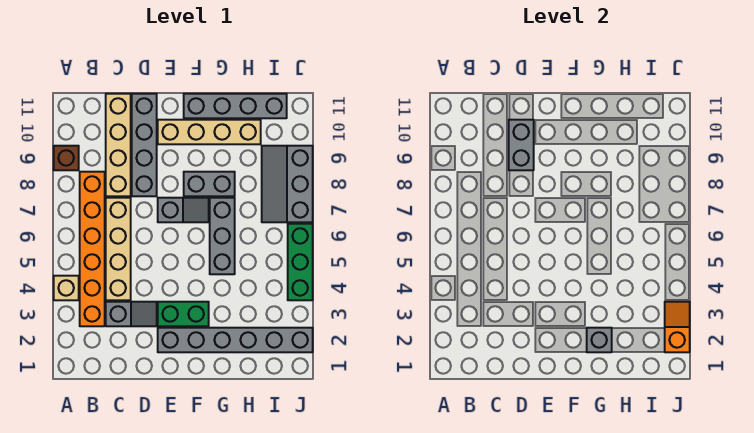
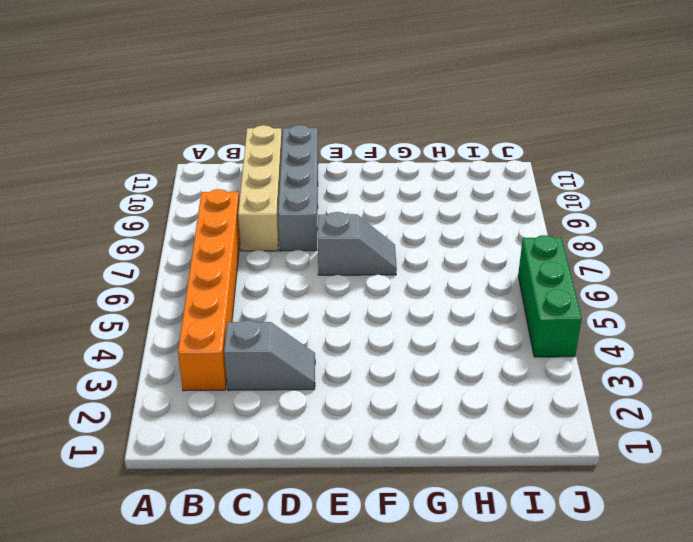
none -> tan brick A4 level 1
none -> brown brick A9 level 1
none -> tan brick C4:C7 level 1

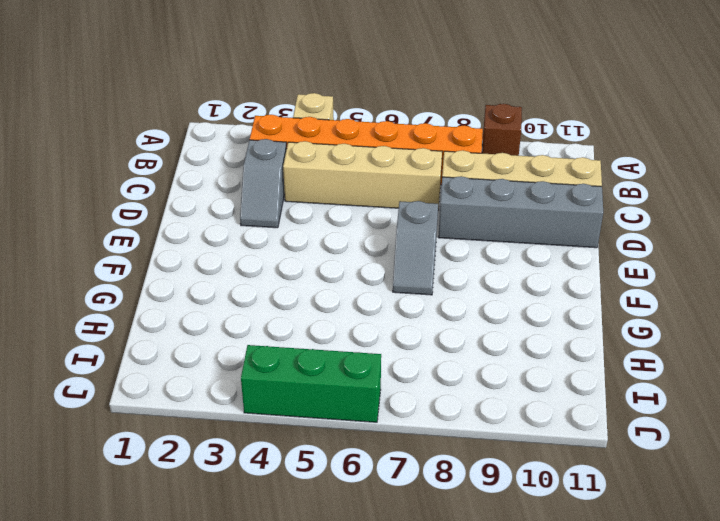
none -> grey brick E2:J2 level 1
none -> green brick E3:F3 level 1
none -> tan brick E10:H10 level 1

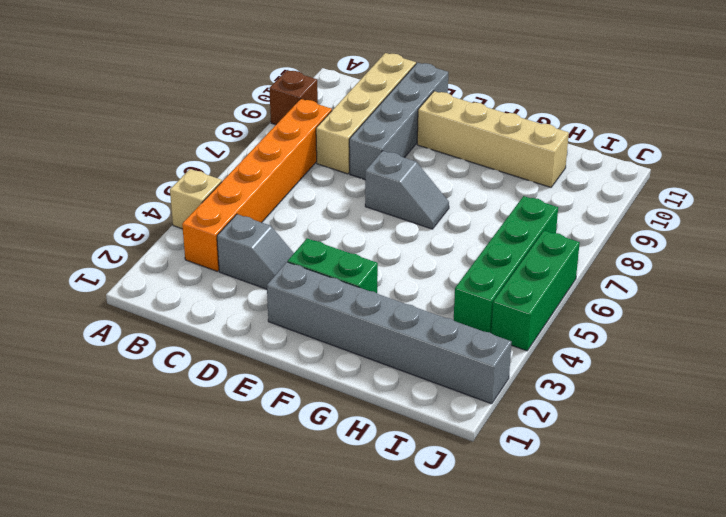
green brick I4:I7 level 1 -> grey slope I7:J9 level 1 top J
none -> tan brick C4:C7 level 1
none -> grey brick F8:G8 level 1
none -> grey brick F11:I11 level 1

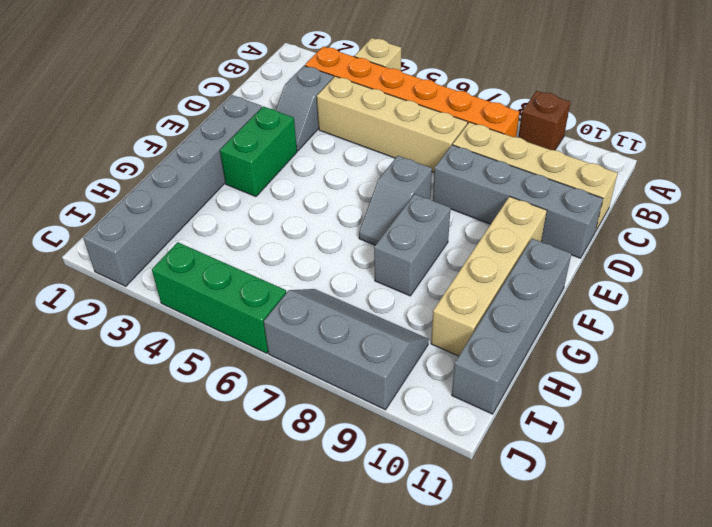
none -> grey brick G5:G7 level 1
none -> grey brick D9:D10 level 2
none -> grey brick G2 level 2

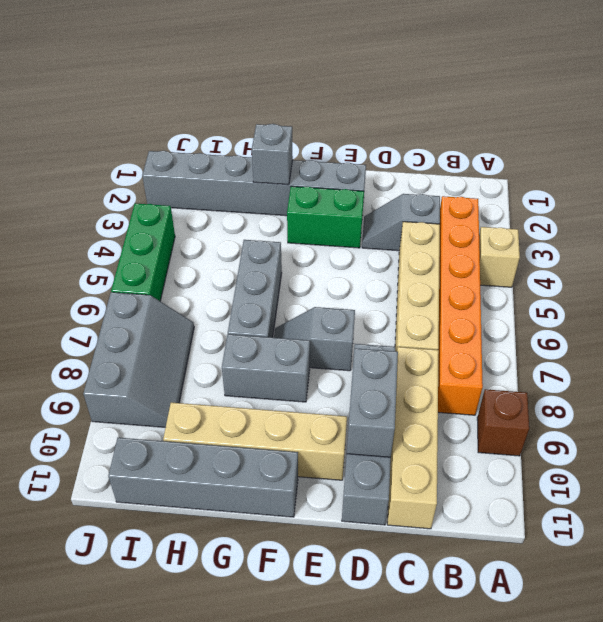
none -> orange slope J2:J3 level 2 top 2

